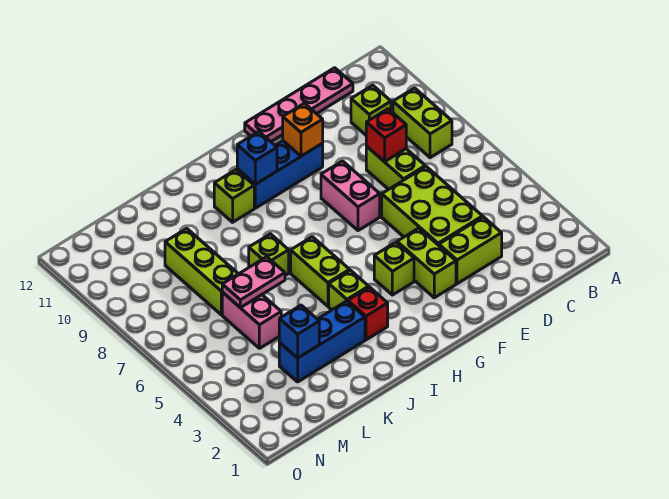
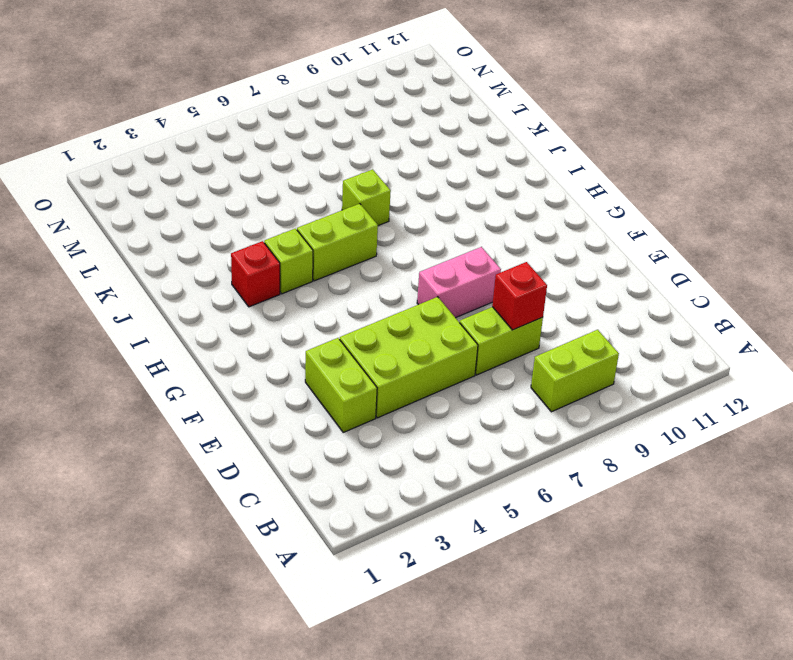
none -> lime brick C10 level 1
none -> pink plate C12:F12 level 1
none -> lime brick F3:F4 level 1

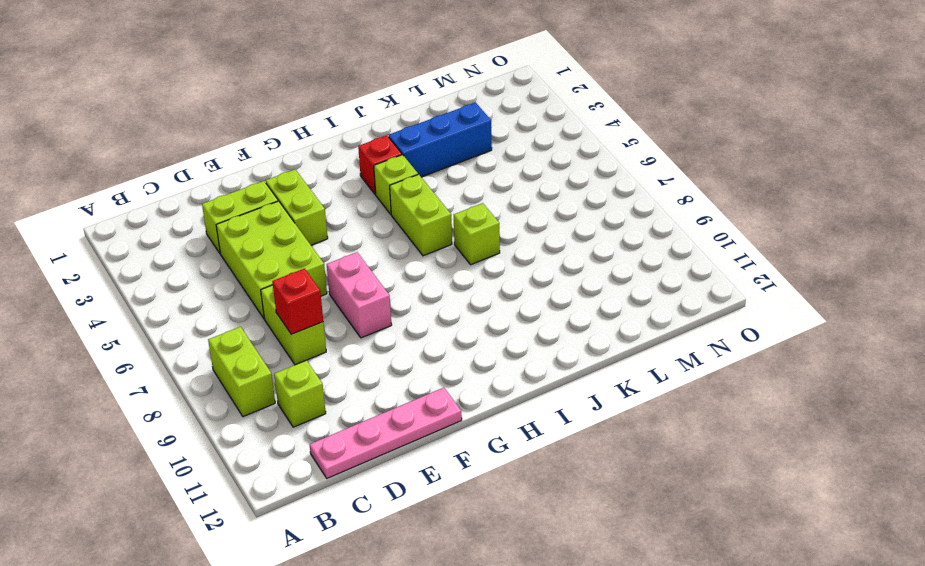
none -> blue brick F10:H10 level 1
none -> lime brick G4 level 1
none -> lime brick I10 level 1

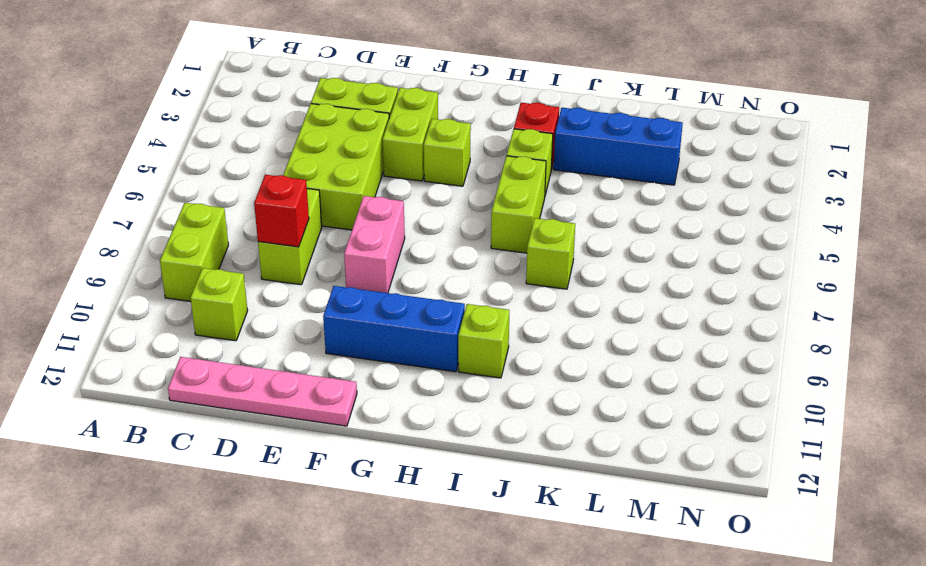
none -> pink brick L5:L6 level 1
none -> lime brick L7:L9 level 1
none -> orange brick F10 level 2

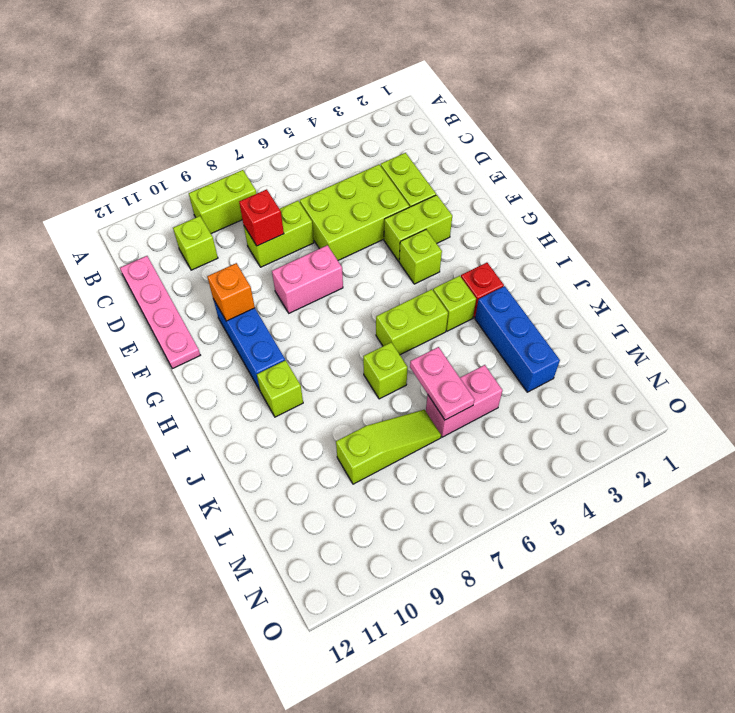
lime slope L7:L9 level 1 top 9 -> lime brick L7:L9 level 1
none -> blue brick H10 level 2
none -> blue brick L3 level 2

